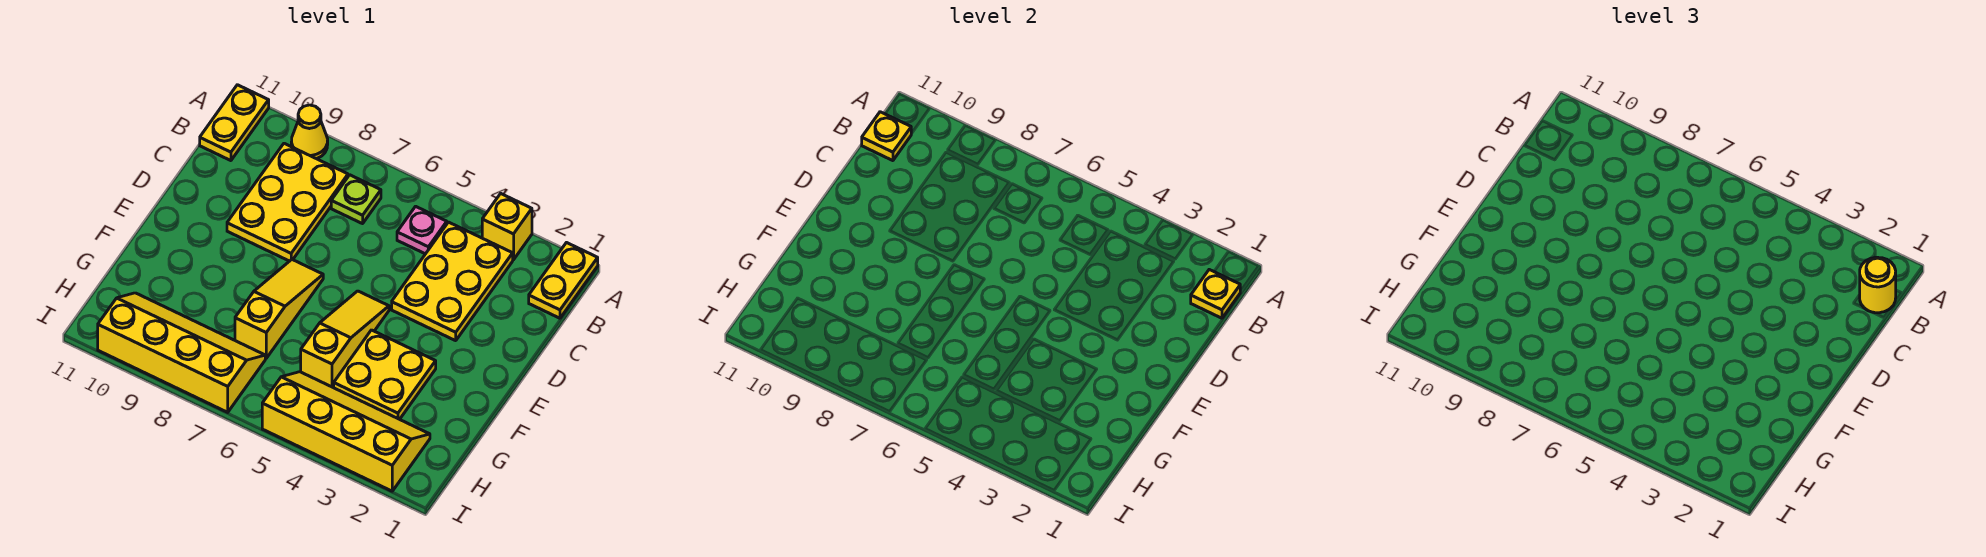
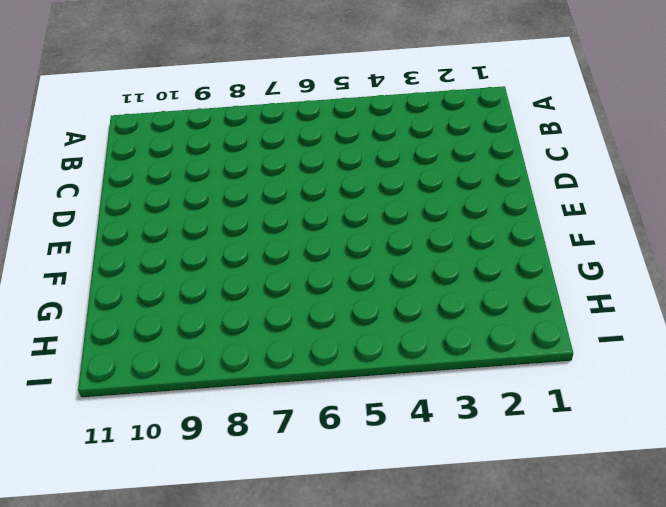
none -> yellow plate A1:B1 level 1
none -> yellow brick A3 level 1
none -> yellow cone A9 level 1

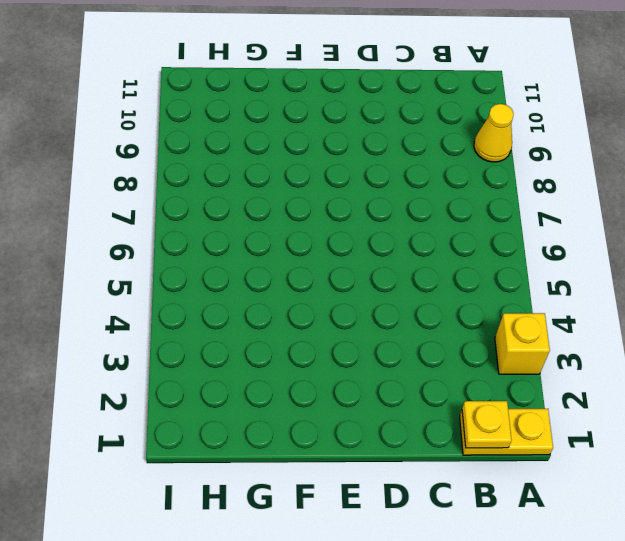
none -> yellow plate A11:B11 level 1
none -> yellow plate B3:D4 level 1
none -> pink plate B5 level 1

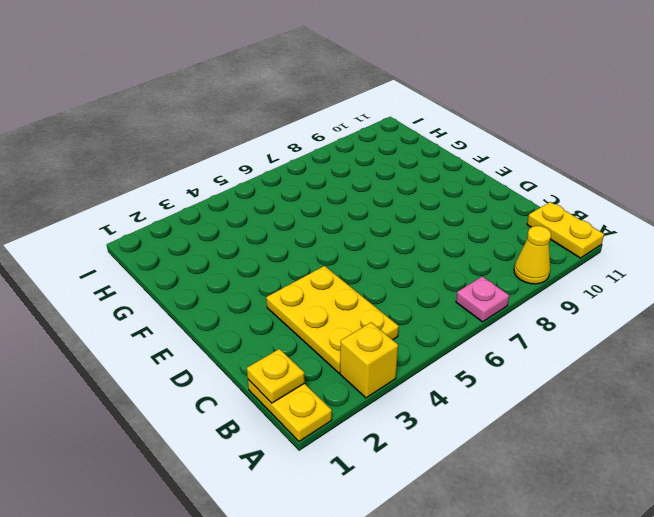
pink plate A7 level 1 -> pink plate B5 level 1
none -> lime plate B7 level 1
none -> yellow plate B8:D9 level 1
none -> yellow slope E5:G5 level 1 top G

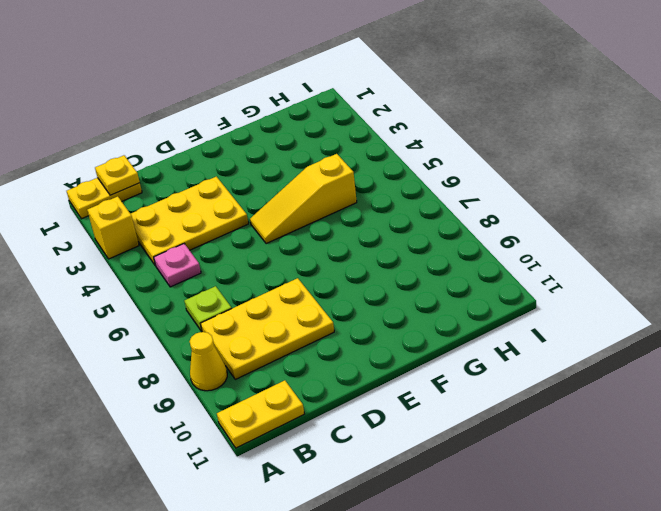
none -> yellow slope E7:G7 level 1 top G
none -> yellow plate F3:G4 level 1
none -> yellow slope H2:I5 level 1 top I

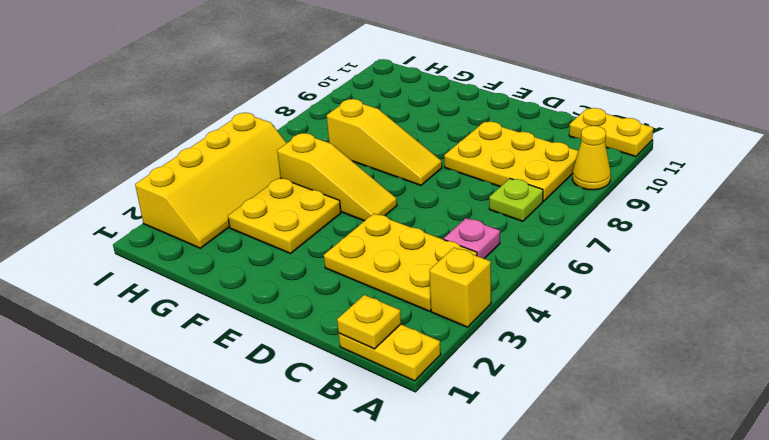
none -> yellow slope H7:I10 level 1 top I
none -> yellow plate B11 level 2
none -> yellow round brick B1 level 3

